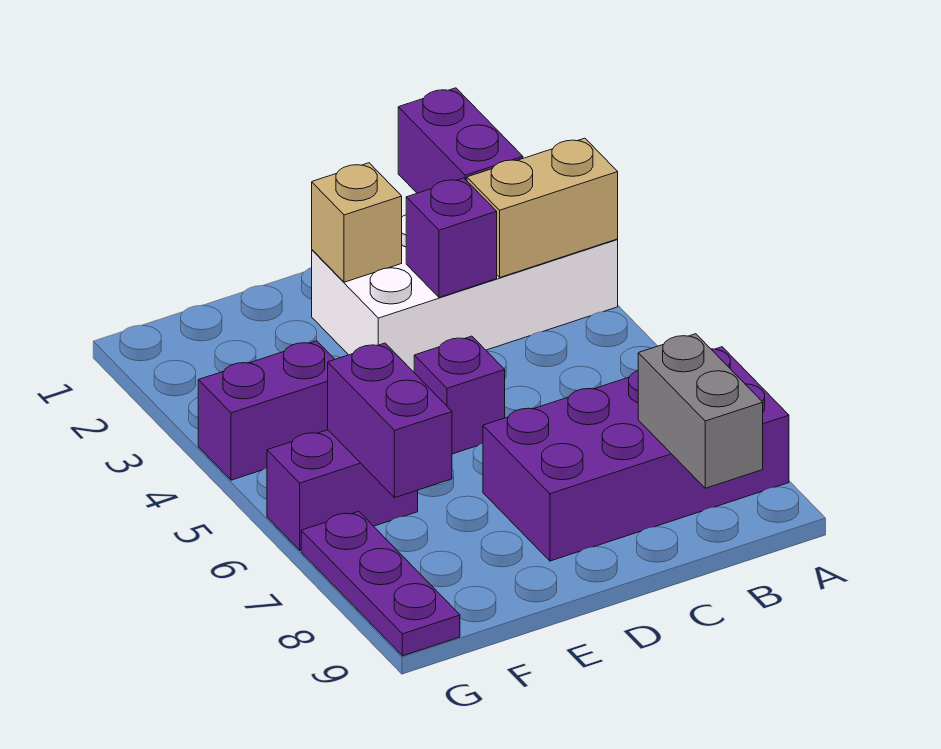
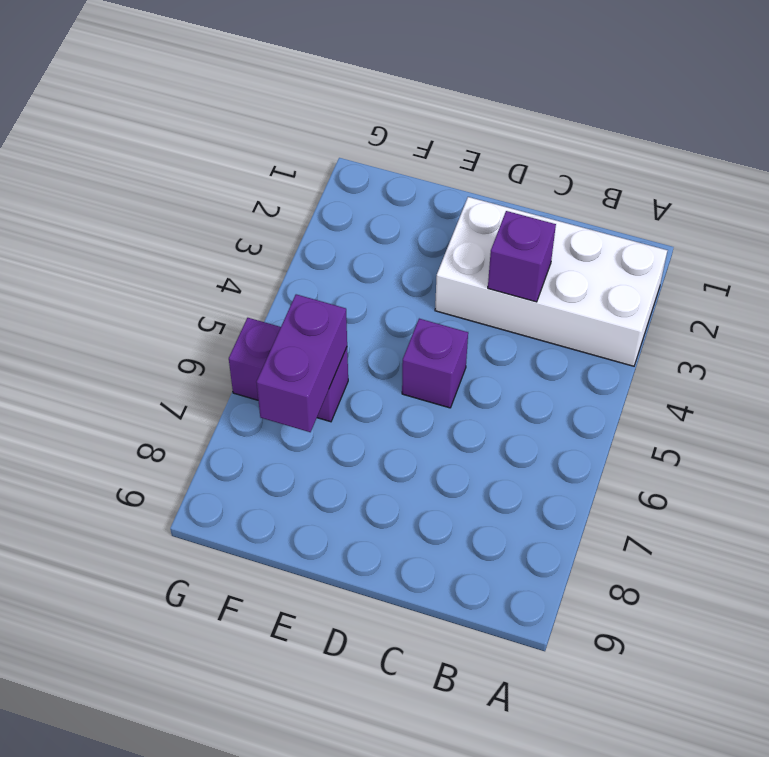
none -> purple brick A7:D8 level 1
none -> purple brick F4:G4 level 1
none -> purple plate G7:G9 level 1

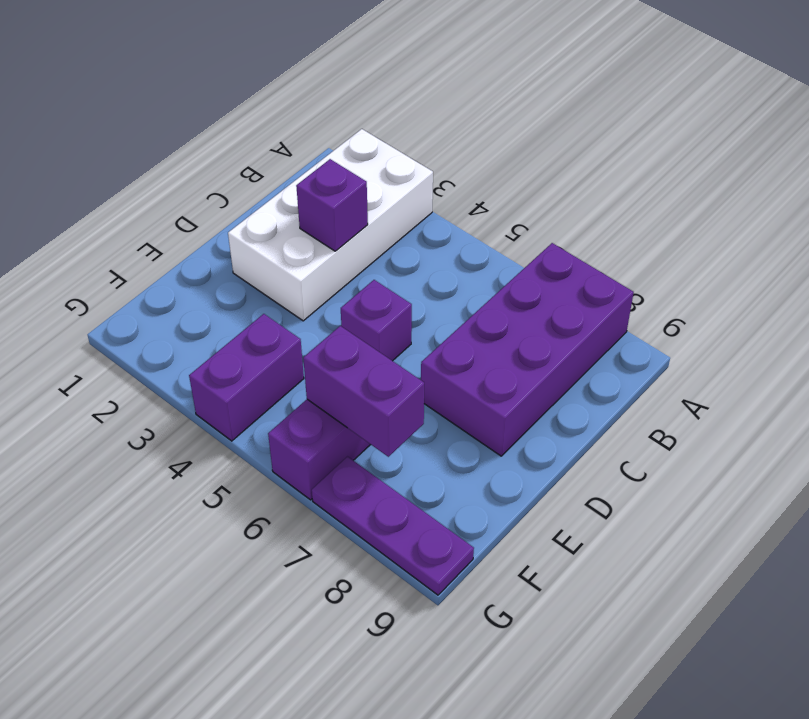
none -> tan brick A3:B3 level 2
none -> purple brick B1:B2 level 2
none -> grey brick B8:B9 level 2

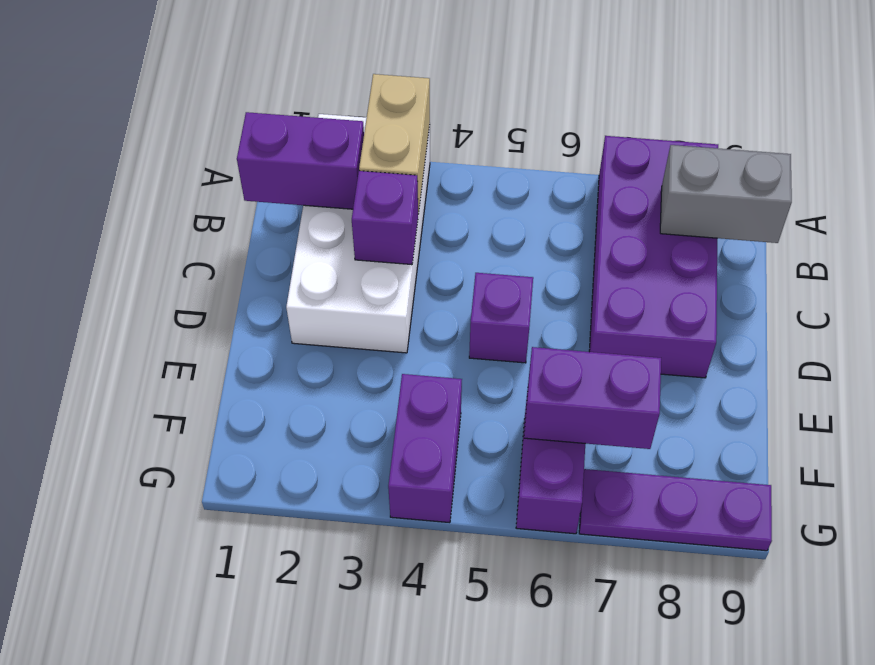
none -> tan brick D2 level 2

